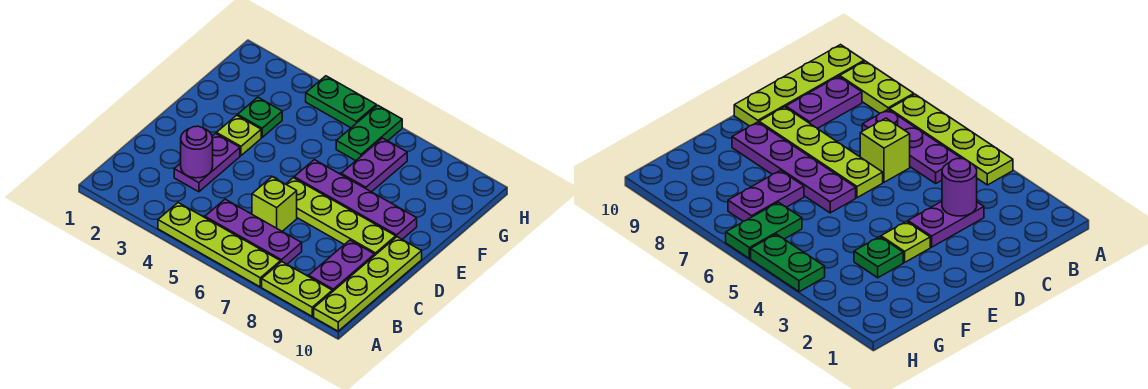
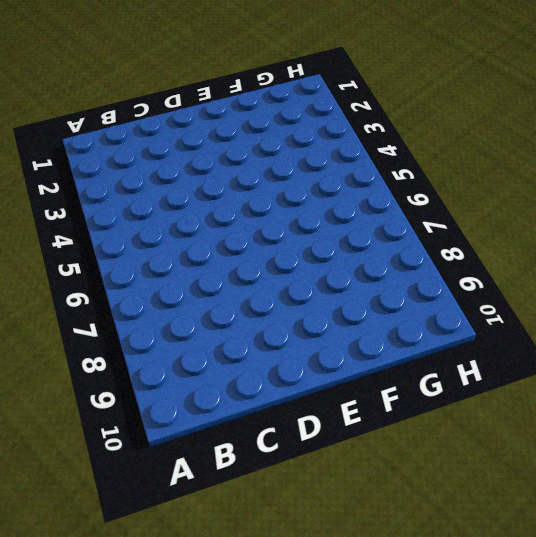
none -> lime plate A4:A7 level 1
none -> lime plate A8:A9 level 1
none -> lime plate A10:D10 level 1

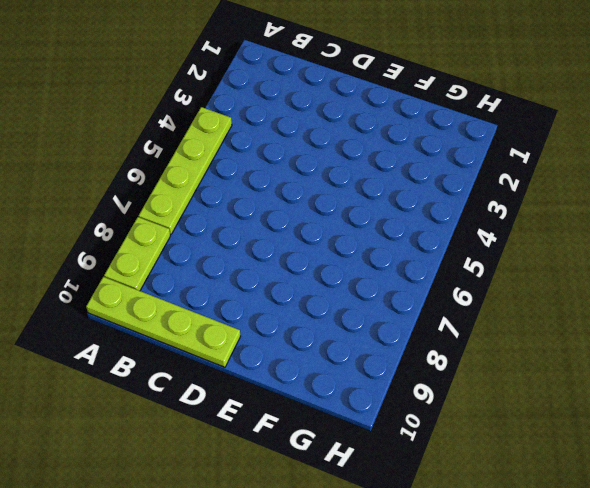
none -> purple plate B5:B7 level 1
none -> purple plate B9:C9 level 1
none -> purple plate C3:D3 level 1

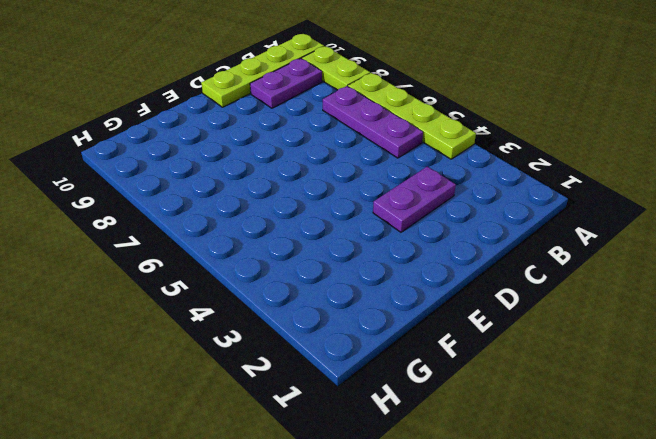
none -> lime brick C6 level 1
none -> lime plate D6:D9 level 1
none -> lime plate E3 level 1

